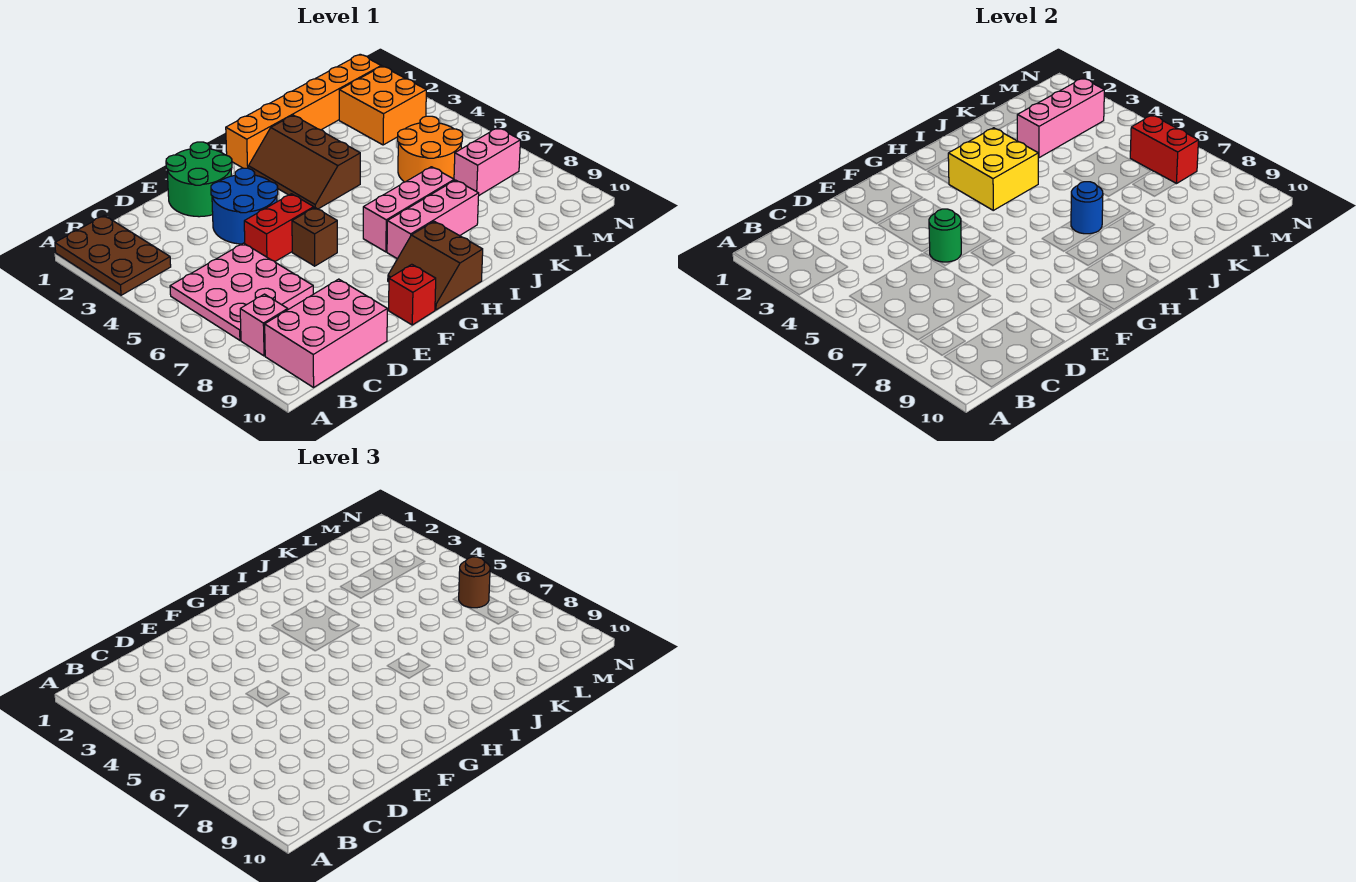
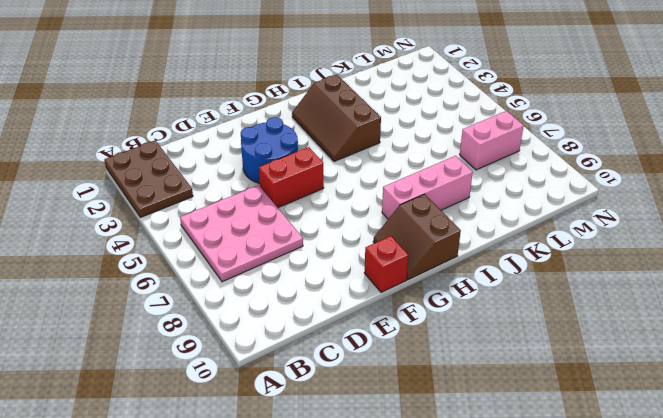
none -> pink brick B8 level 1
none -> pink brick B9:D10 level 1
none -> green round brick E1:F2 level 1

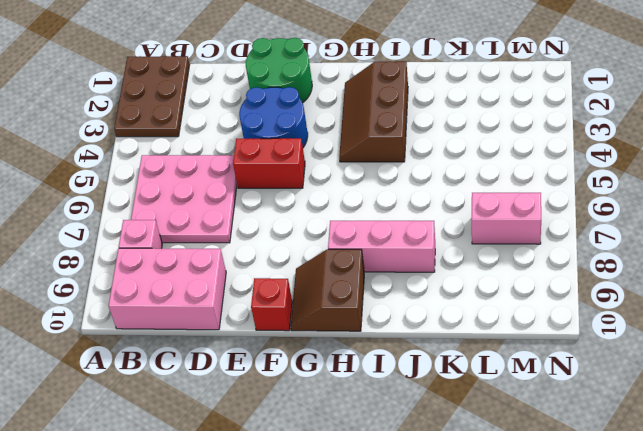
none -> brown brick F6 level 1
none -> orange brick H1:M1 level 1
none -> pink brick H7:J7 level 1

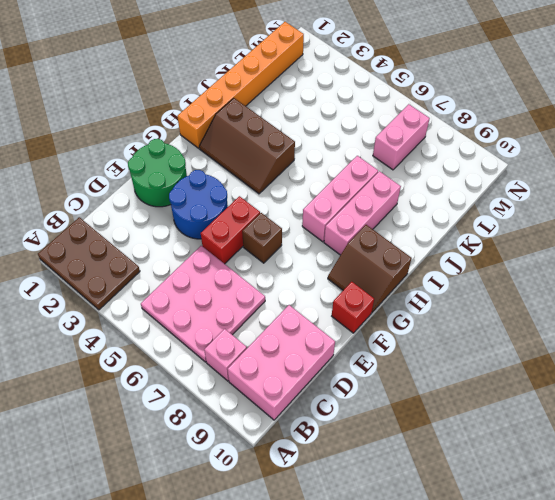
none -> orange round brick K5:L6 level 1
none -> orange brick L2:M3 level 1
none -> green round brick E5 level 2

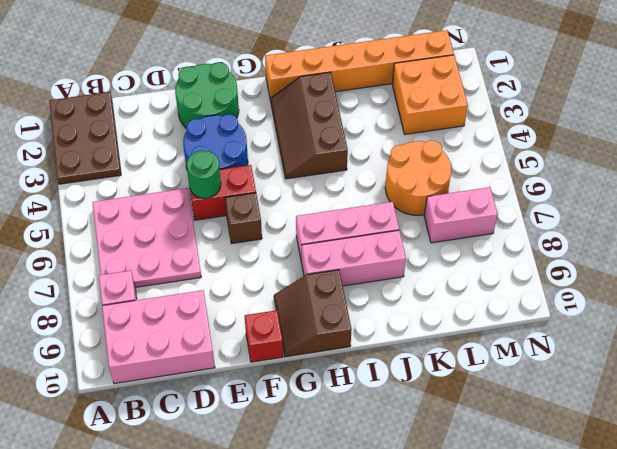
none -> yellow brick H3:I4 level 2
none -> blue round brick I7 level 2
none -> pink brick K3:M3 level 2

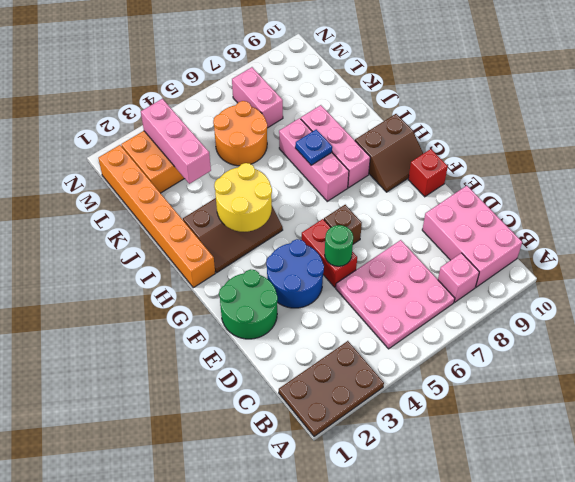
yellow round brick H3:I4 level 2 -> yellow brick H3:I4 level 2
blue plate I7 level 2 -> blue round brick I7 level 2
none -> red brick M6:M7 level 2
none -> brown round brick M6 level 3

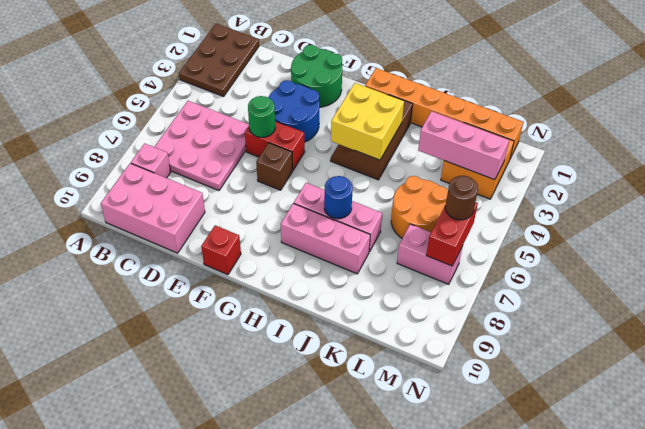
none -> brown slope G9:H10 level 1 top H

